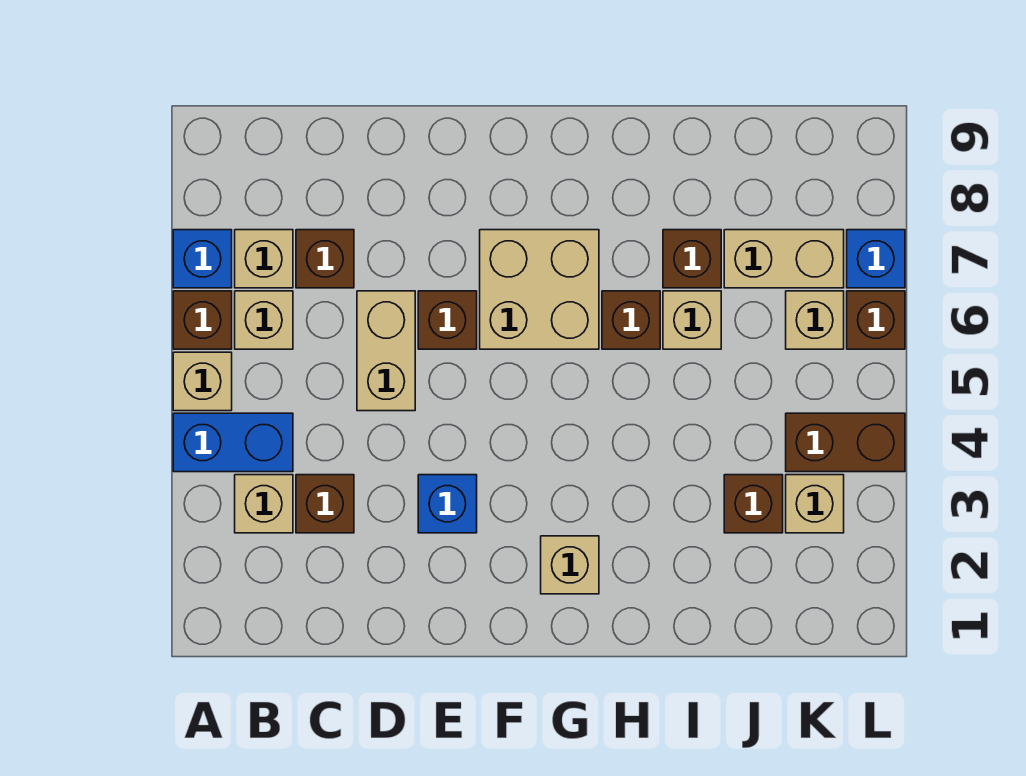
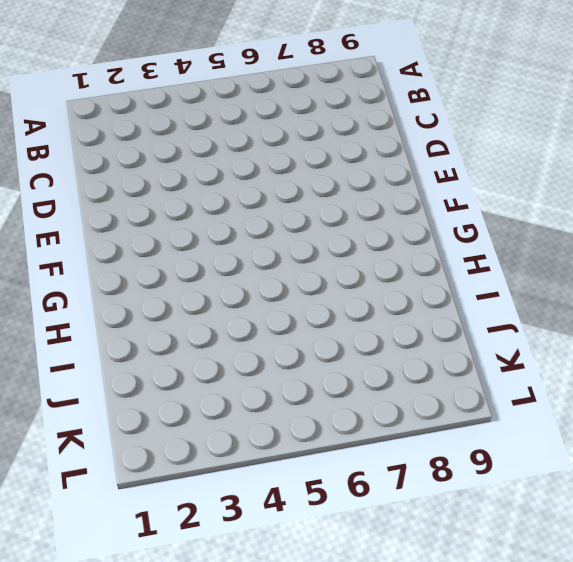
none -> blue brick A4:B4 level 1
none -> tan brick A5 level 1
none -> brown brick A6 level 1

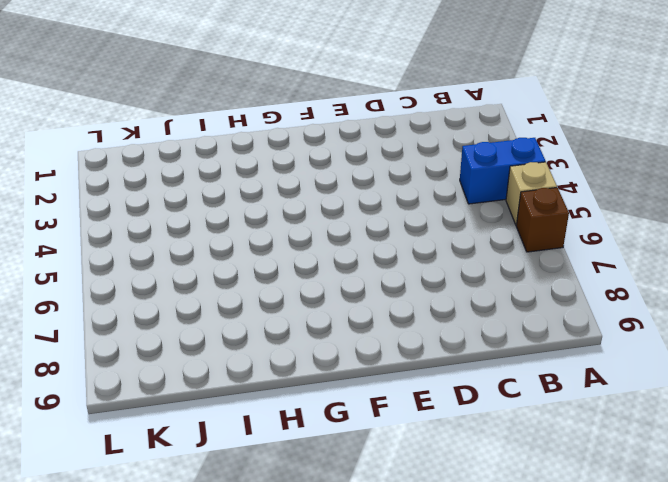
none -> blue brick A7 level 1
none -> tan brick B3 level 1
none -> tan brick B6 level 1

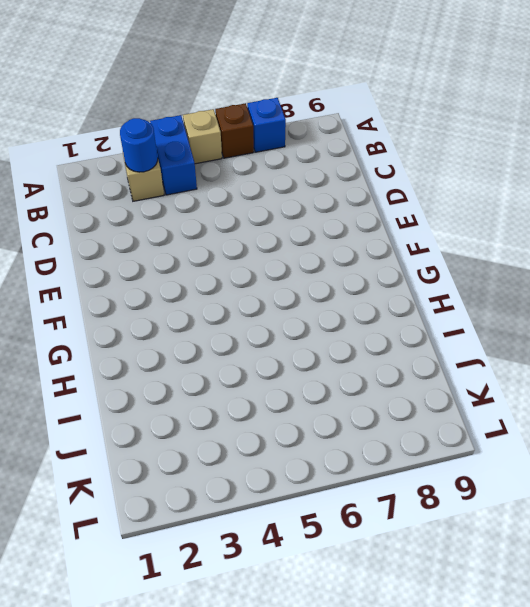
blue round brick B3 level 2 -> none
none -> tan brick B6 level 1
none -> tan brick B7 level 1
none -> brown brick C3 level 1

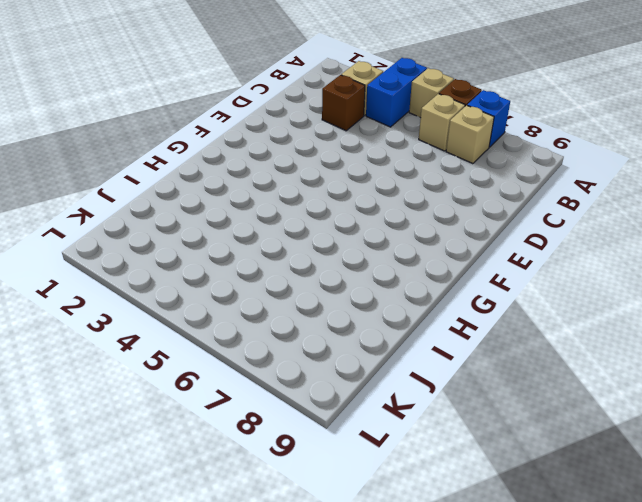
none -> brown brick C7 level 1
none -> tan brick D5:D6 level 1
none -> blue brick E3 level 1

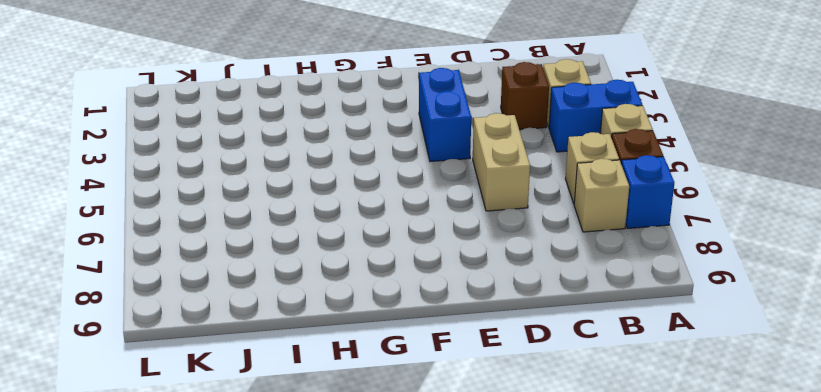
blue brick E3:E4 level 1 -> blue brick E3 level 1
none -> brown brick C7 level 1
none -> brown brick E6 level 1
none -> tan brick F6:G7 level 1

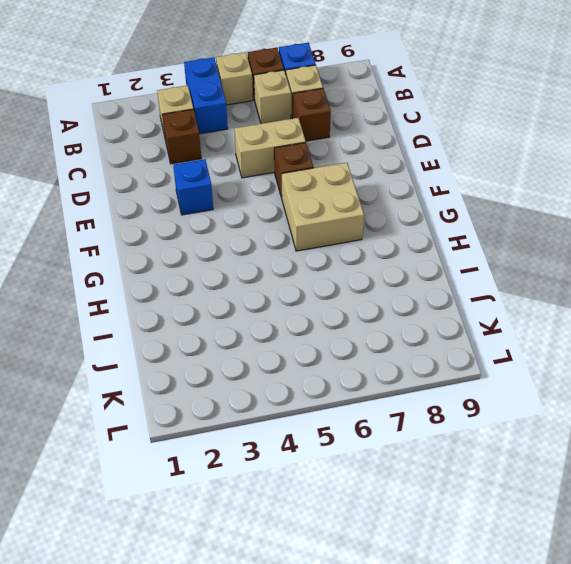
none -> tan brick G2 level 1
none -> brown brick H6 level 1
none -> tan brick I6 level 1

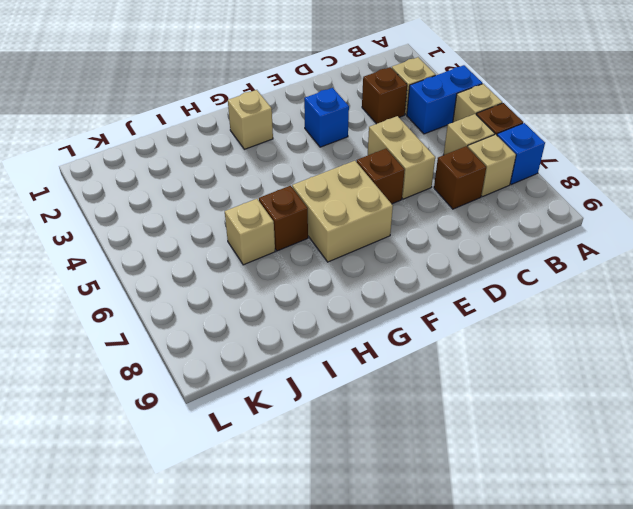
none -> brown brick I7 level 1
none -> brown brick J3 level 1
none -> tan brick J7:K7 level 1

